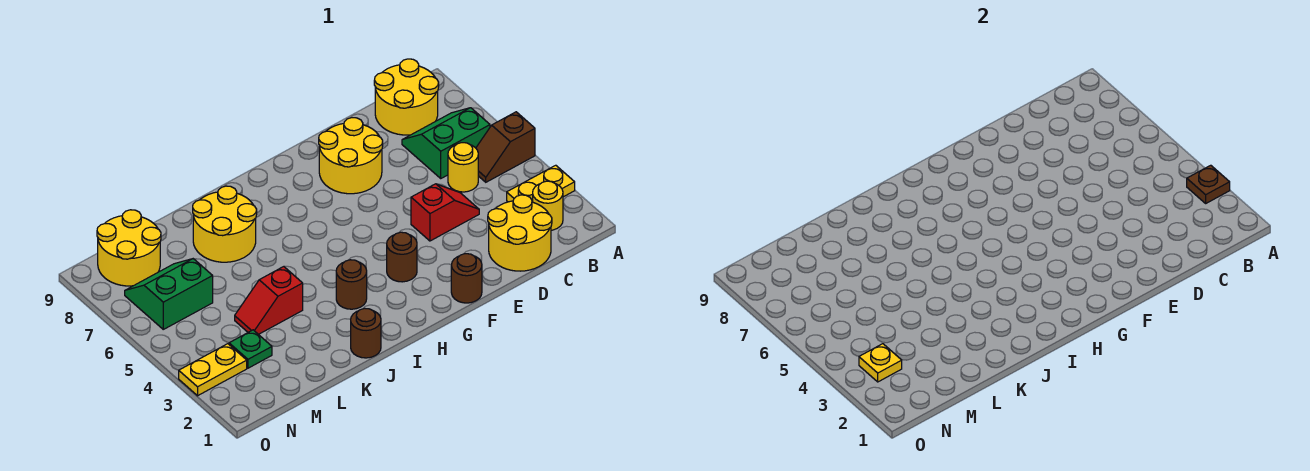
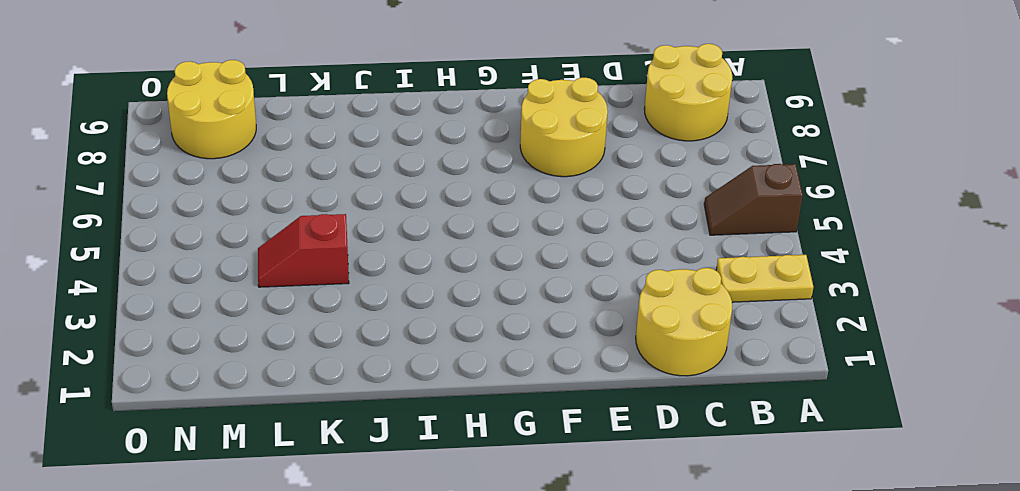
none -> yellow round brick B2 level 1
none -> green slope B6:C7 level 1 top 6
none -> yellow round brick C5 level 1

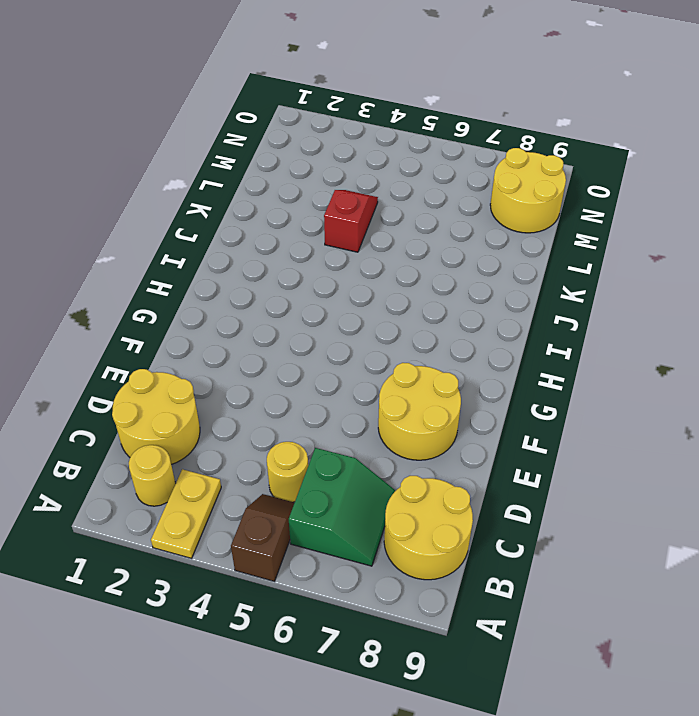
none -> red slope D4:E4 level 1 top E
none -> brown round brick F1 level 1
none -> brown round brick G3 level 1

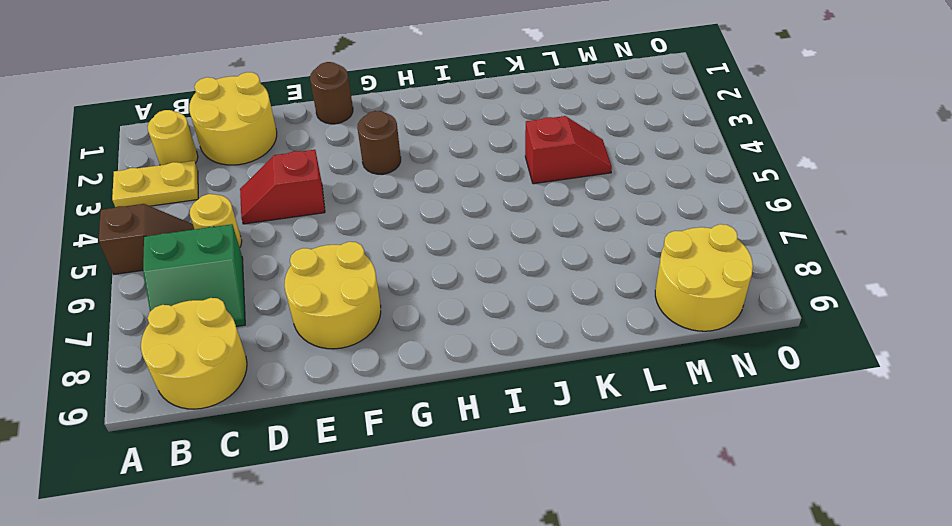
none -> brown round brick I3 level 1
none -> brown round brick J1 level 1
none -> yellow round brick J7:K8 level 1

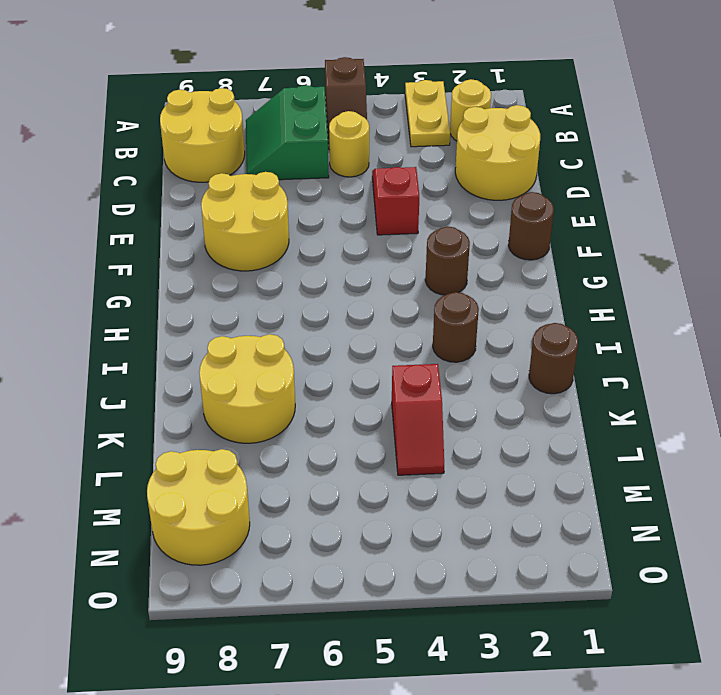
none -> green plate M3 level 1
none -> green slope M6:N7 level 1 top 6
none -> yellow plate N3:O3 level 1

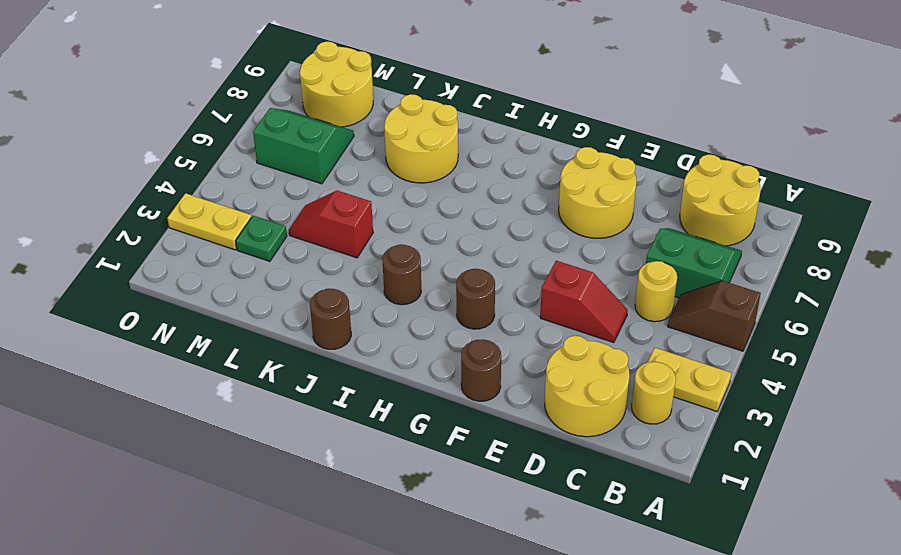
none -> brown plate A3 level 2
none -> yellow plate N3 level 2

